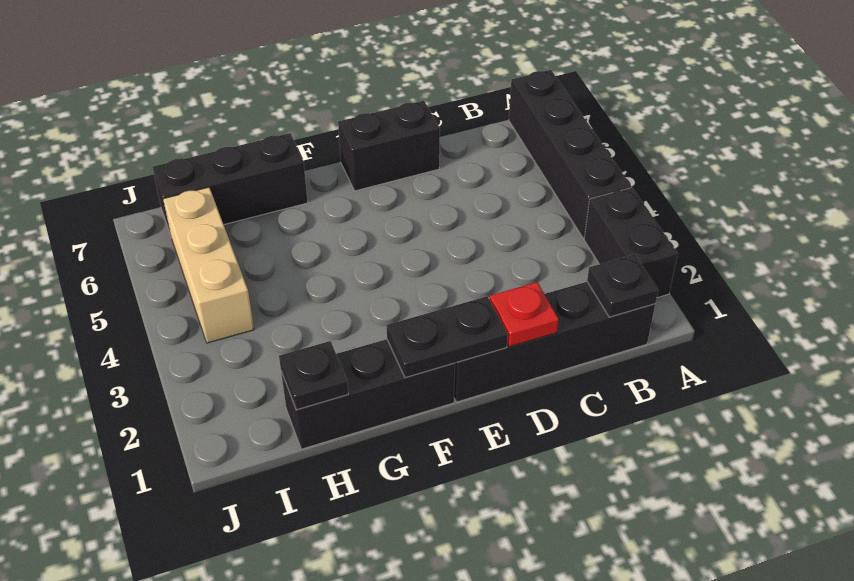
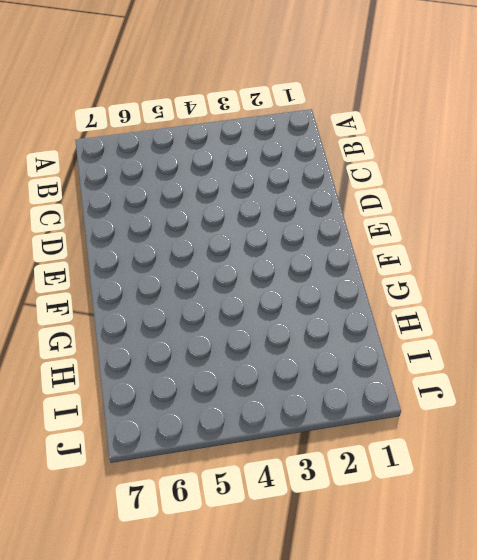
none -> black brick A2:A3 level 1
none -> black brick A4:A7 level 1

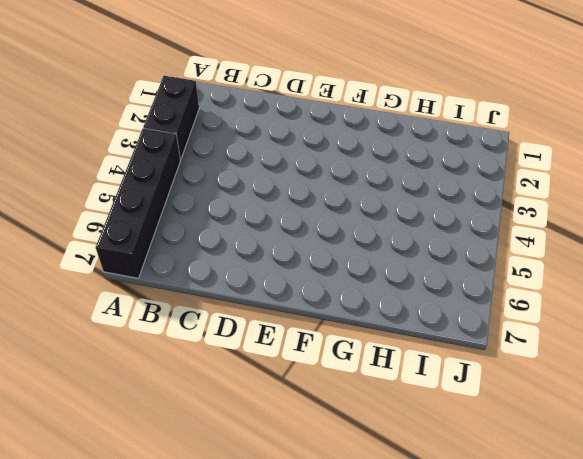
none -> black brick B1:E1 level 1
none -> black brick D7:E7 level 1

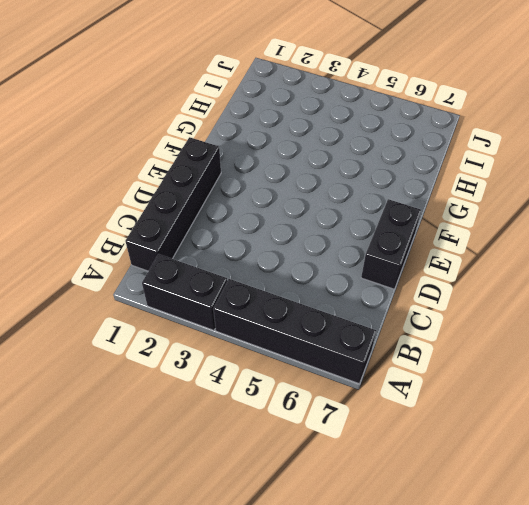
none -> black brick F1:H1 level 1
none -> black brick G7:I7 level 1

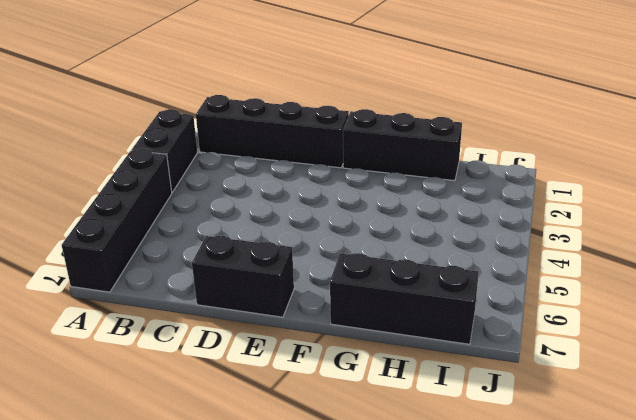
none -> tan brick I4:I6 level 1
none -> black plate B1 level 2

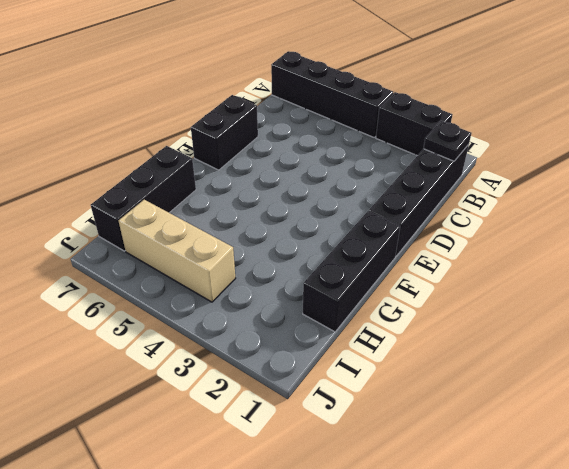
none -> red plate D1 level 2
none -> black plate E1:F1 level 2

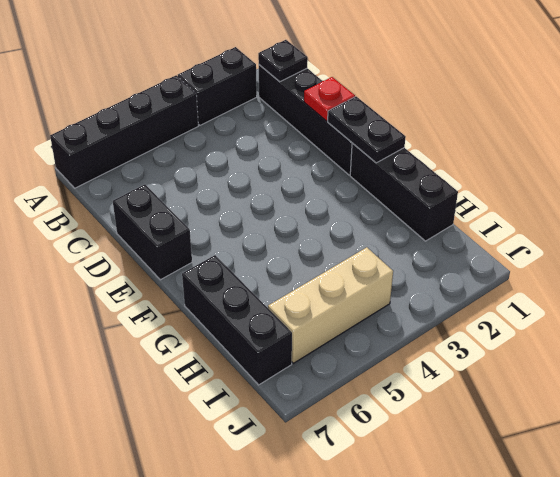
none -> black plate H1 level 2

